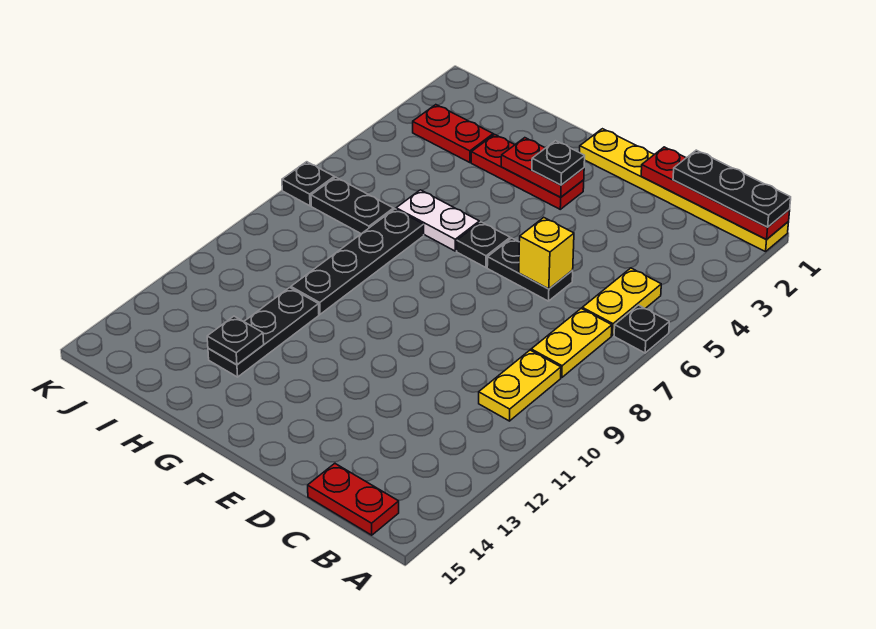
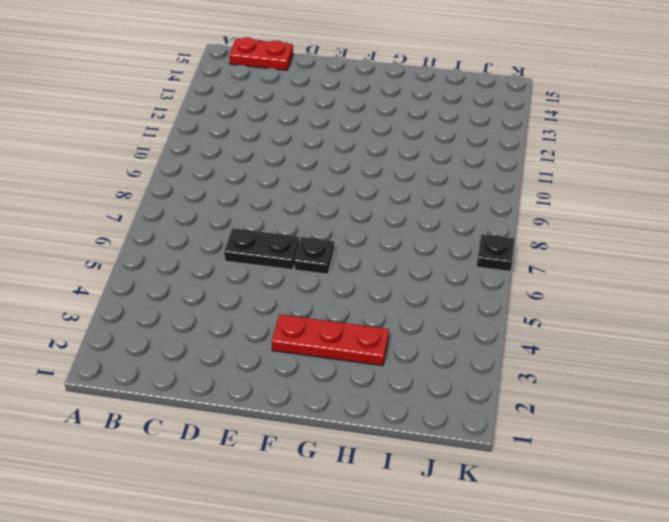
none -> yellow plate A1:F1 level 1
none -> black plate A6 level 1
none -> yellow plate B5:B6 level 1

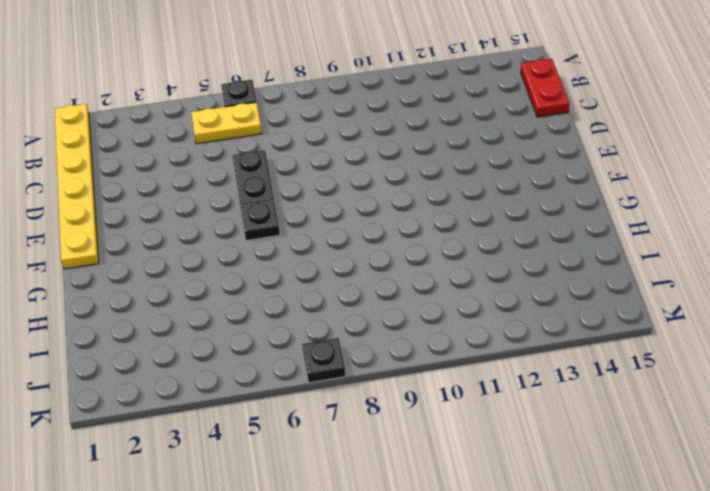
none -> yellow plate B7:B8 level 1
none -> yellow plate B9:B10 level 1
none -> red plate F3:H3 level 1

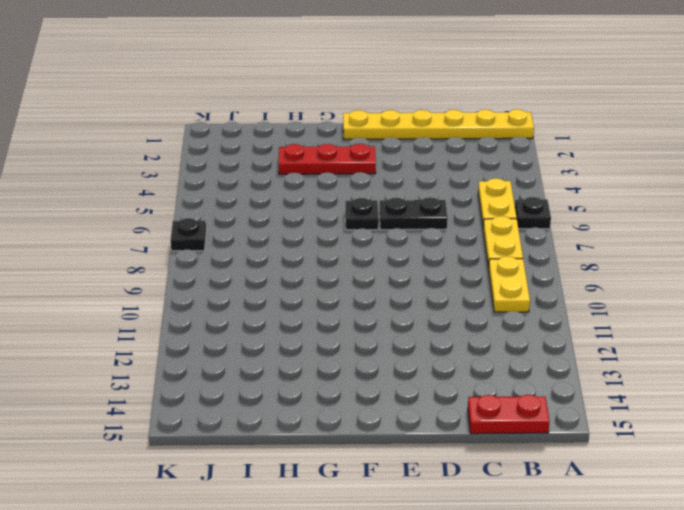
none -> white plate G6:H6 level 1
none -> black plate H7:H10 level 1
none -> black plate H11:H13 level 1

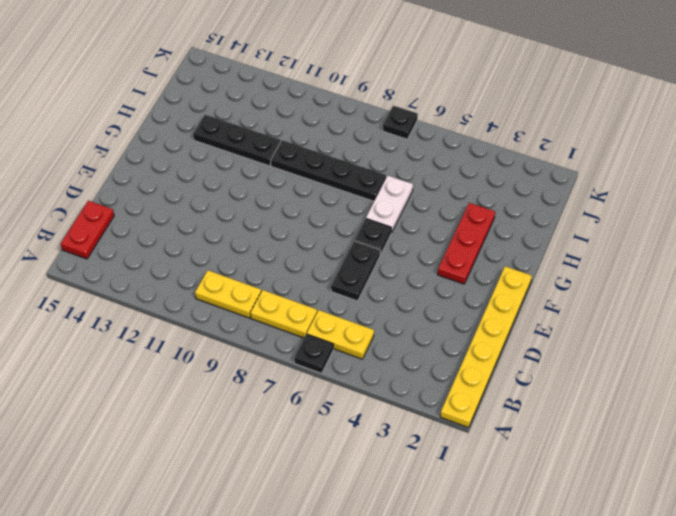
none -> red plate I3:J3 level 1
none -> black plate I7:J7 level 1
none -> red plate A1:D1 level 2

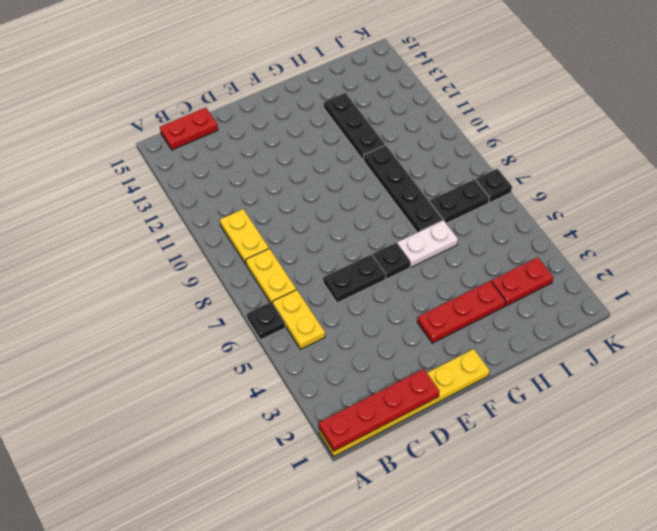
none -> yellow brick D6 level 2
none -> red plate F3:G3 level 2
none -> black plate H13 level 2

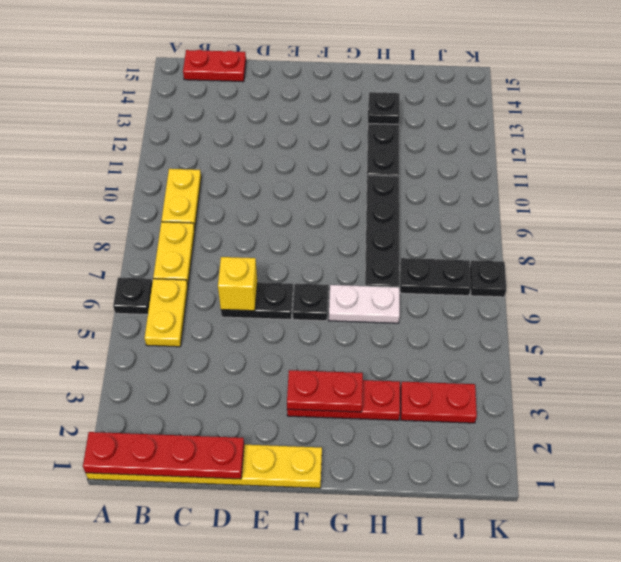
none -> black plate A1:C1 level 3
none -> black plate F3 level 3

